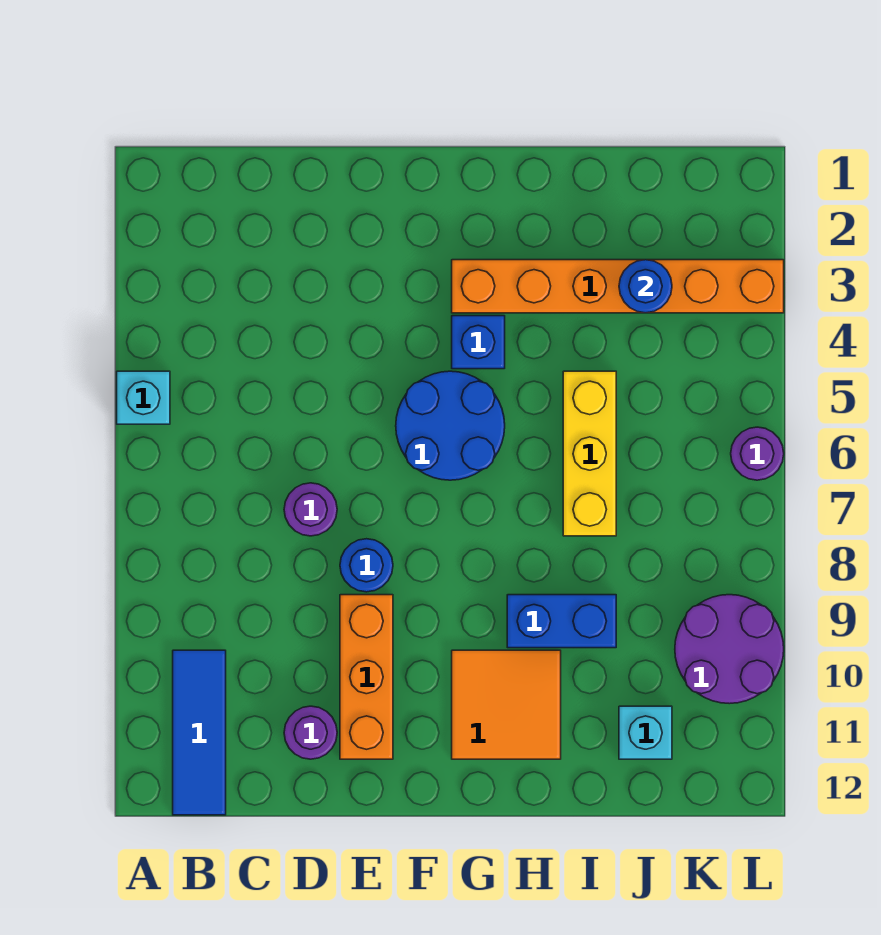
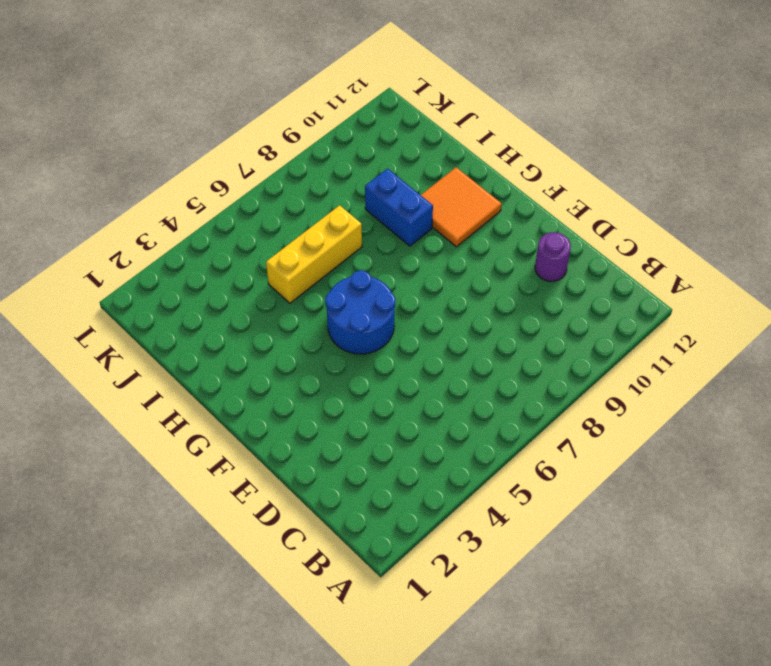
none -> cyan brick A5 level 1
none -> blue tile B10:B12 level 1
none -> purple round brick D7 level 1

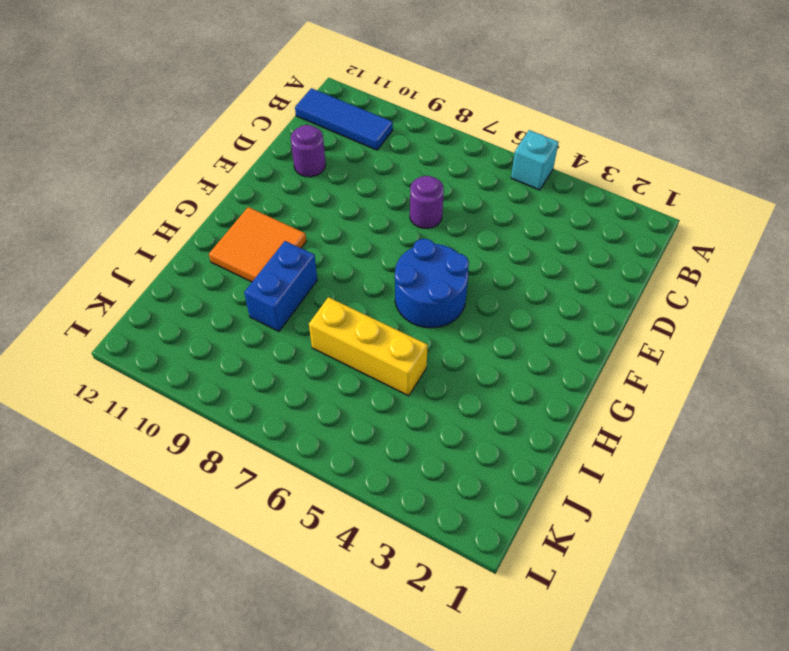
none -> blue round brick E8 level 1
none -> orange brick E9:E11 level 1
none -> orange brick G3:L3 level 1

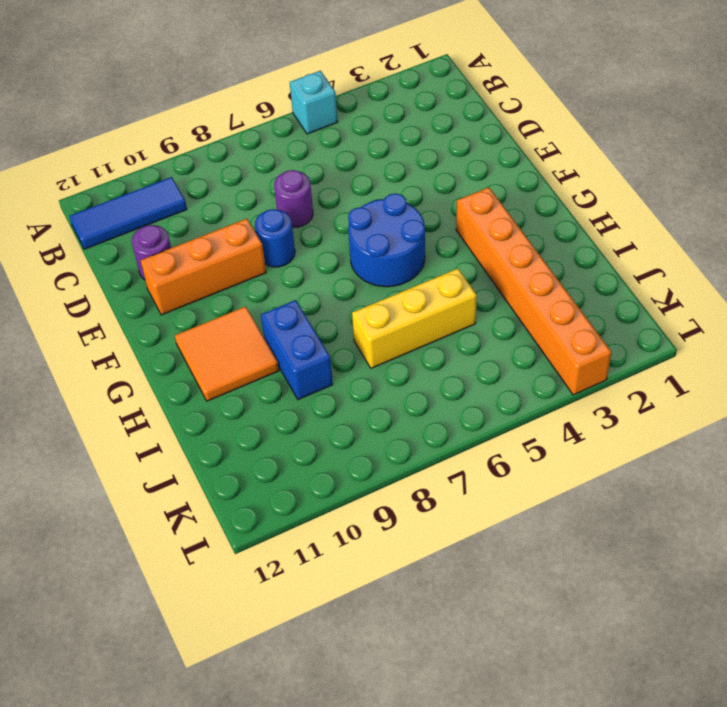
none -> blue brick G4 level 1
none -> cyan brick J11 level 1
none -> purple round brick K9:L10 level 1

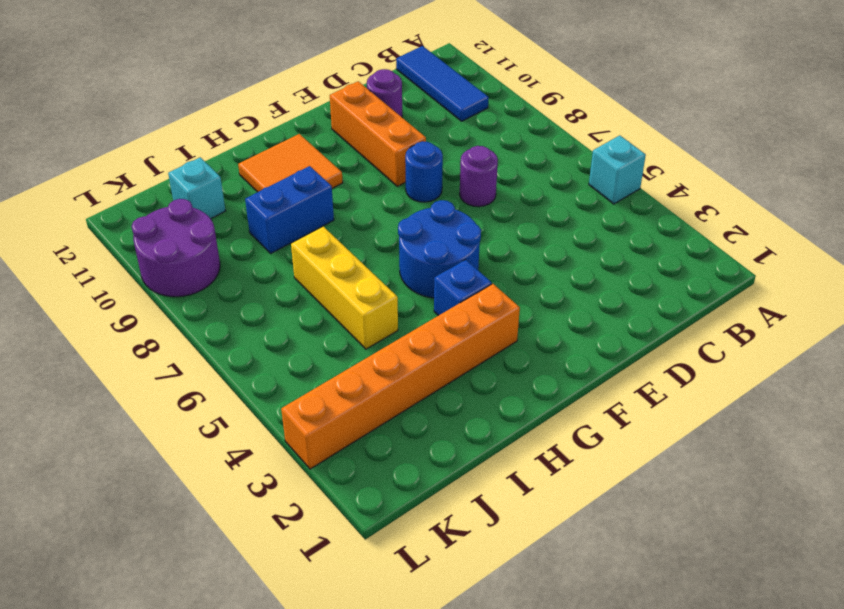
none -> purple round brick L6 level 1
none -> blue round brick J3 level 2

